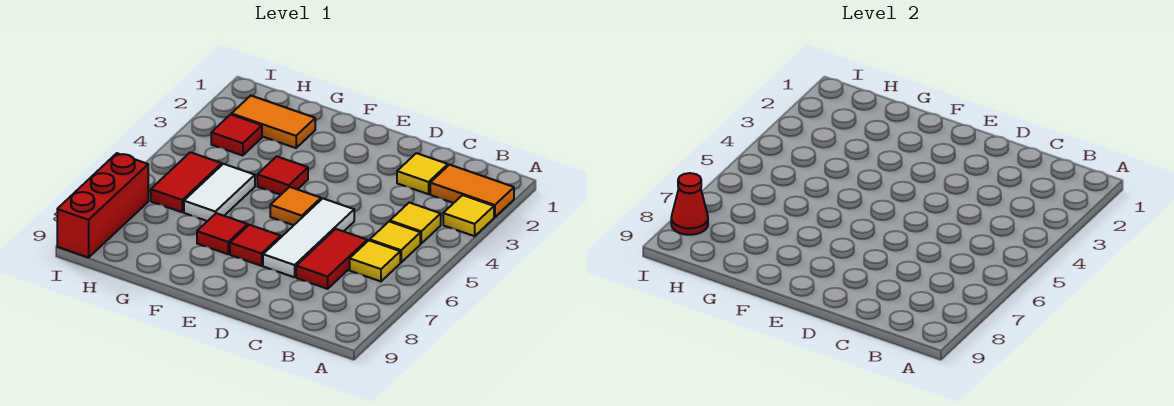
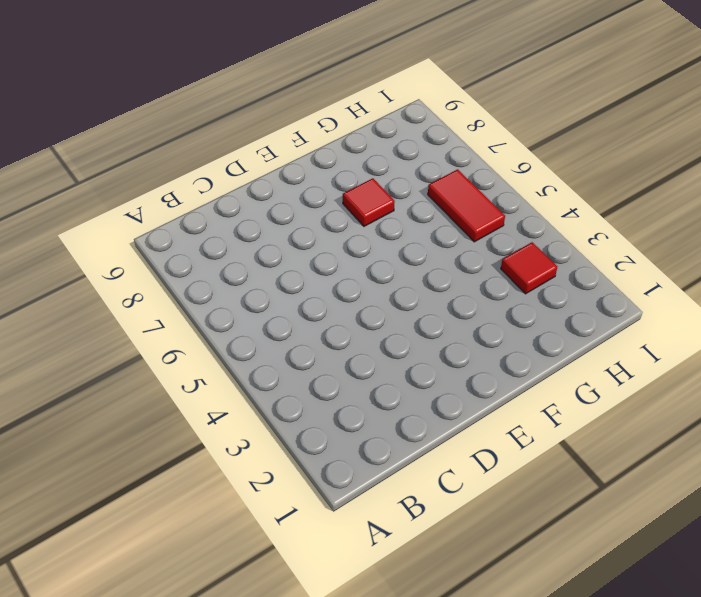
none -> orange tile A2:B2 level 1
none -> yellow tile A3 level 1
none -> yellow tile B4 level 1

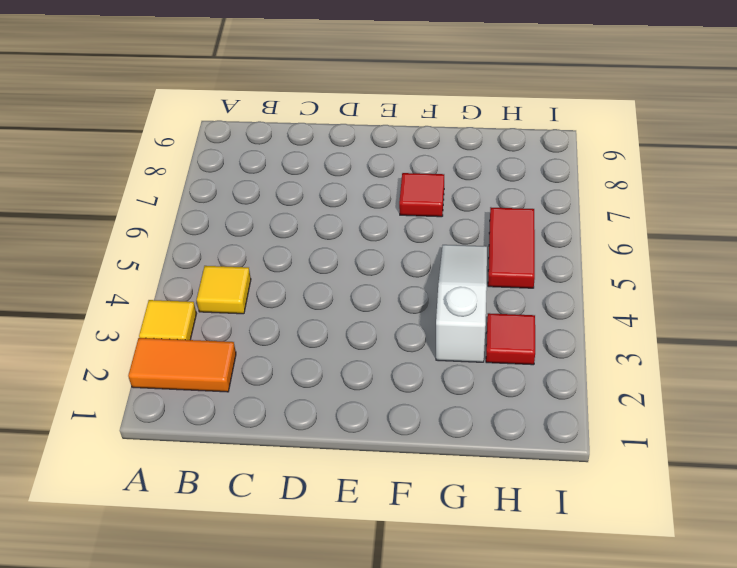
white slope G3:G5 level 1 top 3 -> white tile G5:G6 level 1
none -> yellow tile B5 level 1
none -> yellow tile B6 level 1
none -> yellow tile C2 level 1

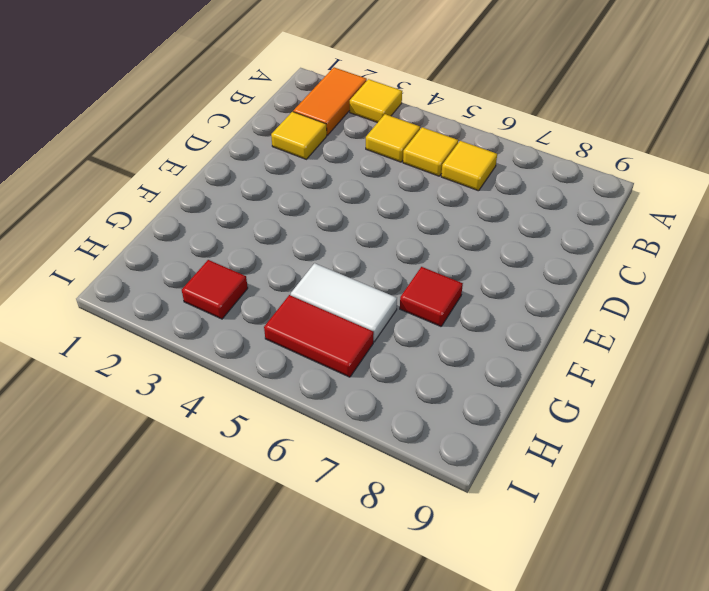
none -> red tile C6:C7 level 1
none -> white tile D5:D7 level 1
none -> orange tile E5 level 1

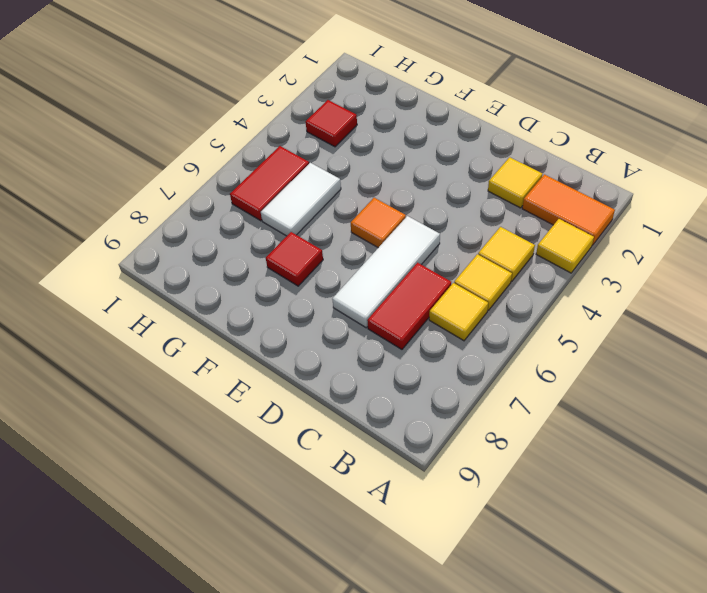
none -> red tile E7 level 1
none -> red tile F4 level 1
none -> orange tile G2:H2 level 1

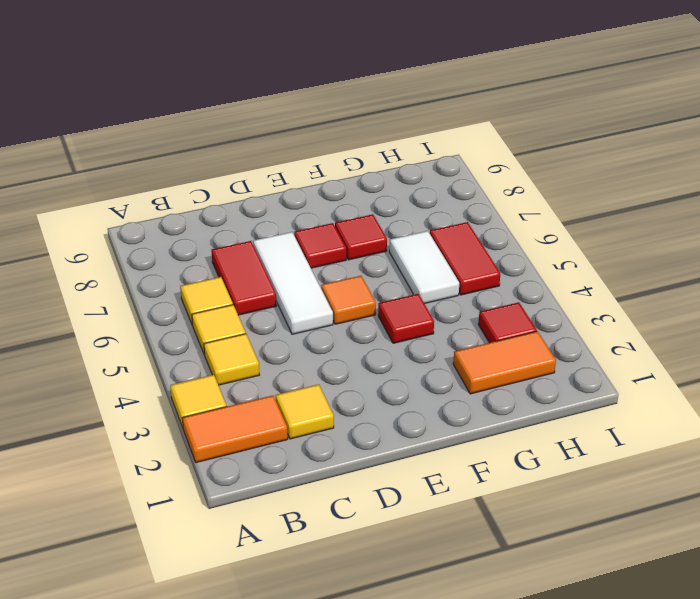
none -> red brick I7:I9 level 1
none -> red cone I8 level 2

